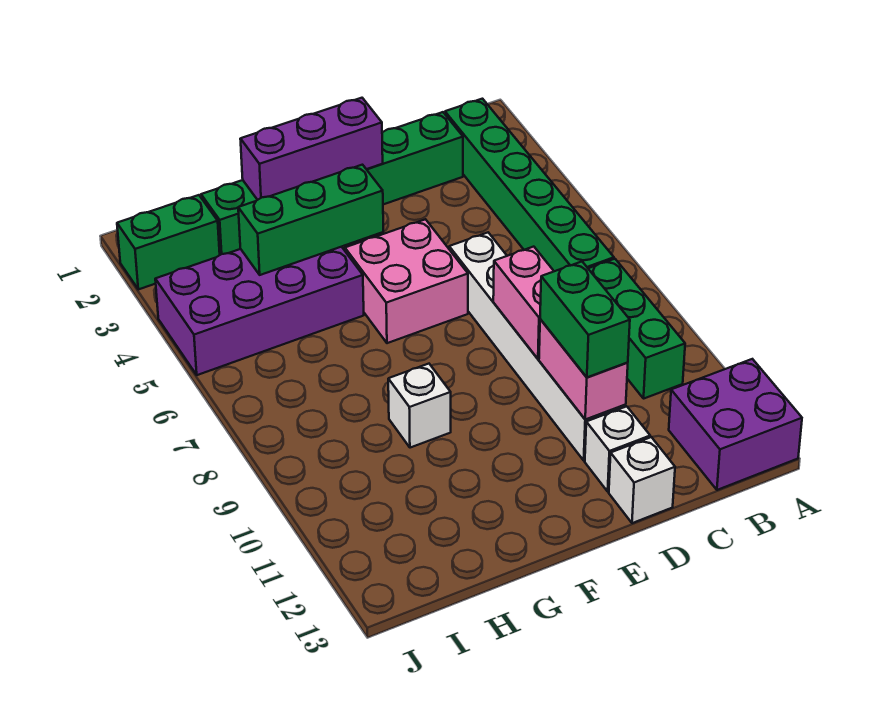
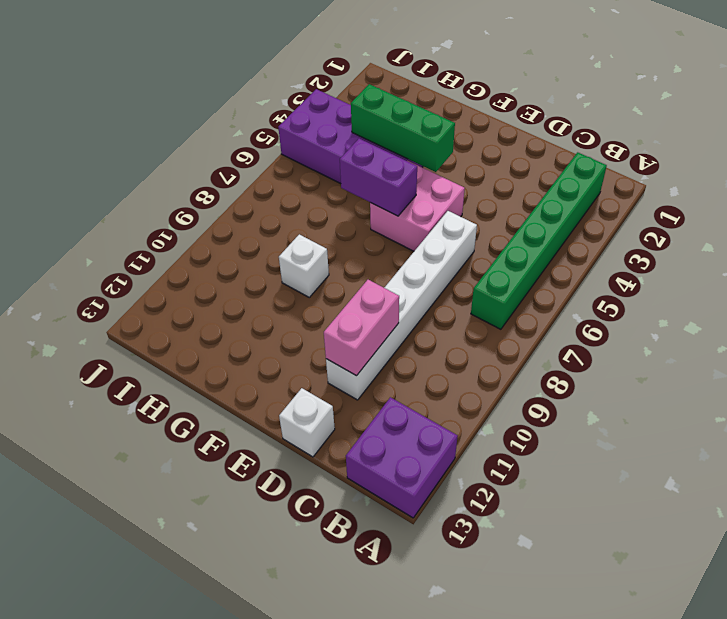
purple brick F6:G6 level 2 -> none
none -> green brick B8:B10 level 1
none -> green brick C2:H2 level 1
none -> white brick D12 level 1

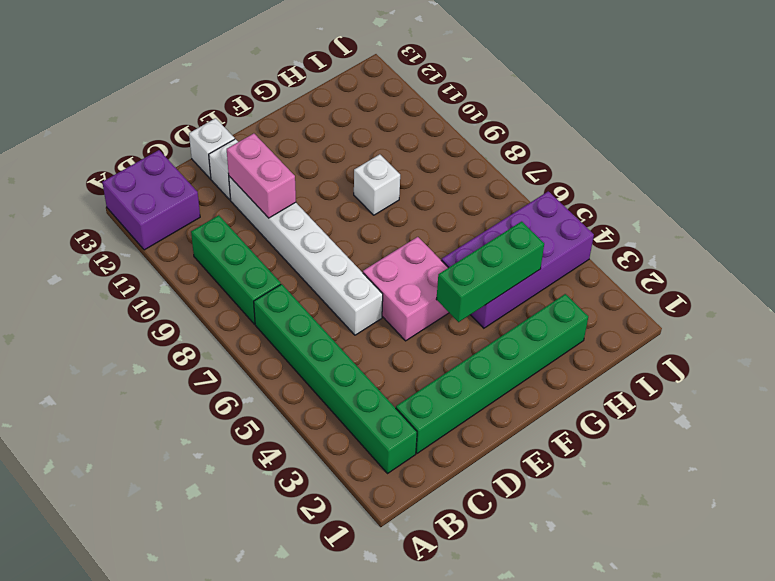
none -> green brick I2:J2 level 1
none -> pink brick D8:D9 level 2
none -> purple brick E2:G2 level 2

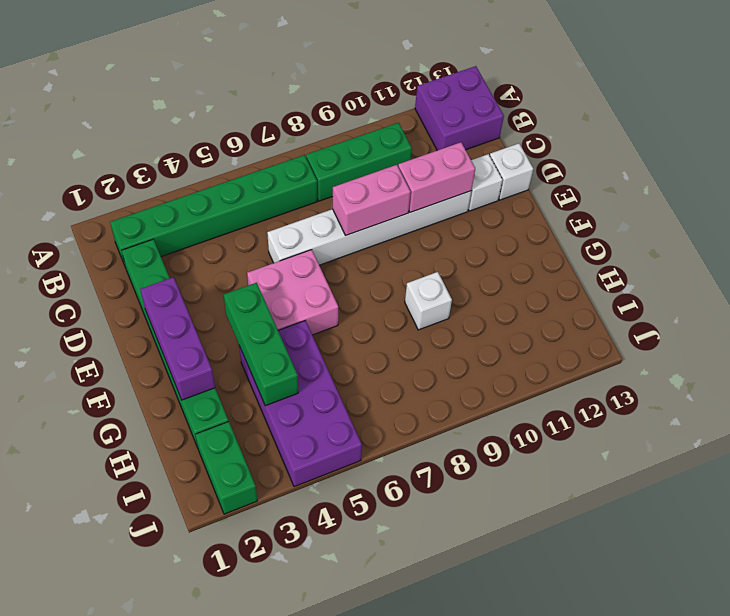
none -> green brick D10:D11 level 3

